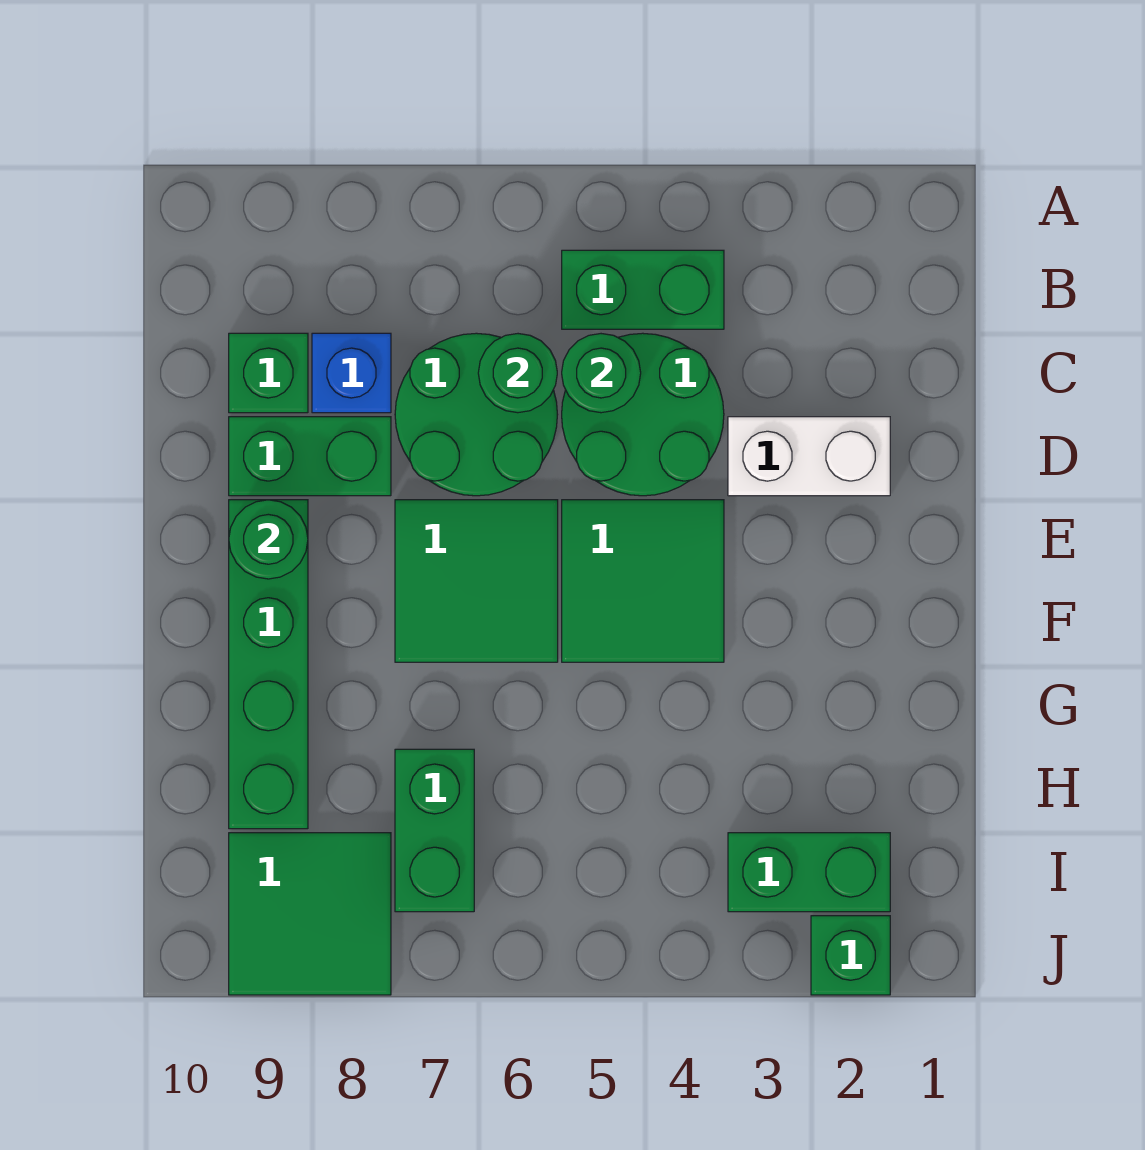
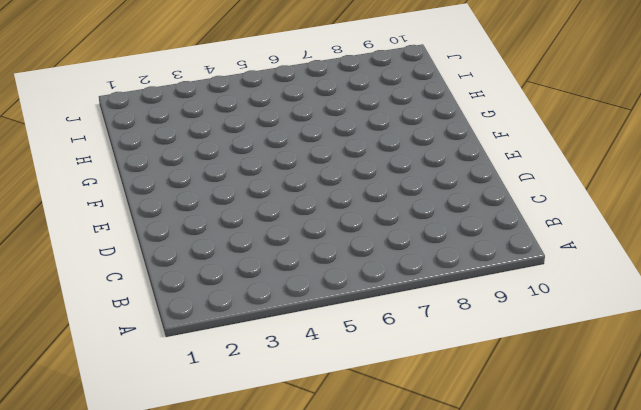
none -> green brick B4:B5 level 1
none -> green round brick C4:D5 level 1
none -> green round brick C6:D7 level 1

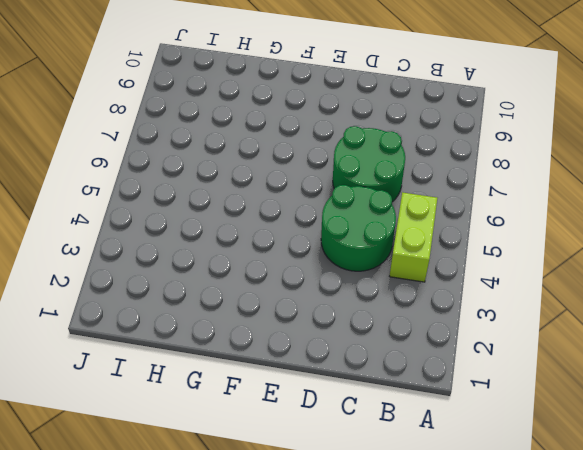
lime brick B4:B5 level 1 -> green brick B4:B5 level 1
none -> blue brick C8 level 1
none -> green brick C9 level 1
none -> white brick D2:D3 level 1

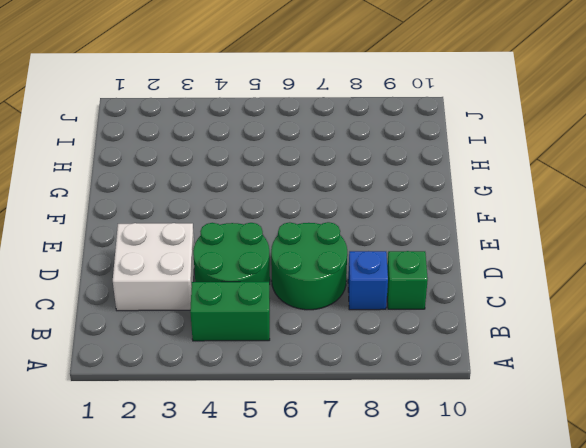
white brick C2:D3 level 1 -> white brick D2:D3 level 1
none -> green brick D8:D9 level 1
none -> green tile E4:F5 level 1
none -> green tile E6:F7 level 1

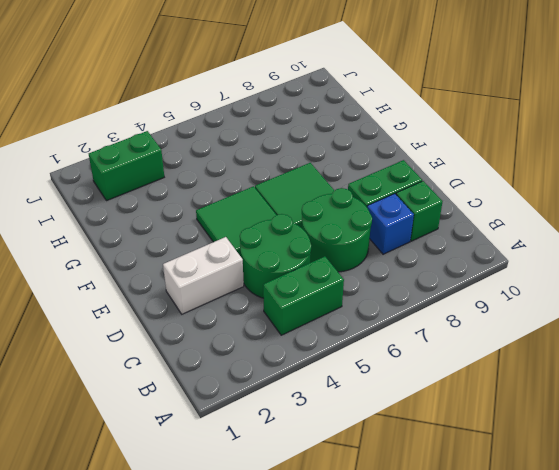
none -> green brick E9:H9 level 1
none -> green brick H7:I7 level 1
none -> green tile I8:J9 level 1

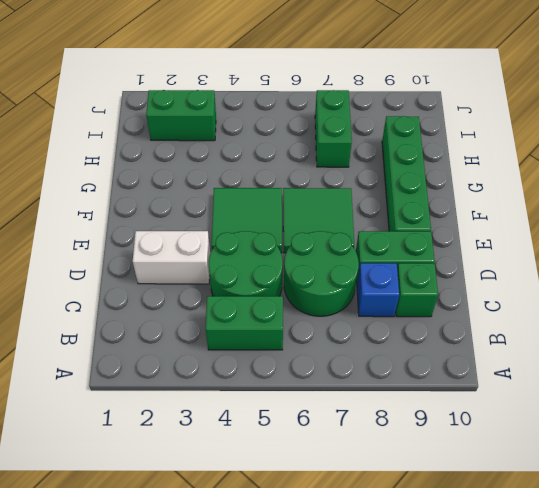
none -> green tile I8:J9 level 1
none -> green brick J2 level 1
none -> green round brick C5 level 2

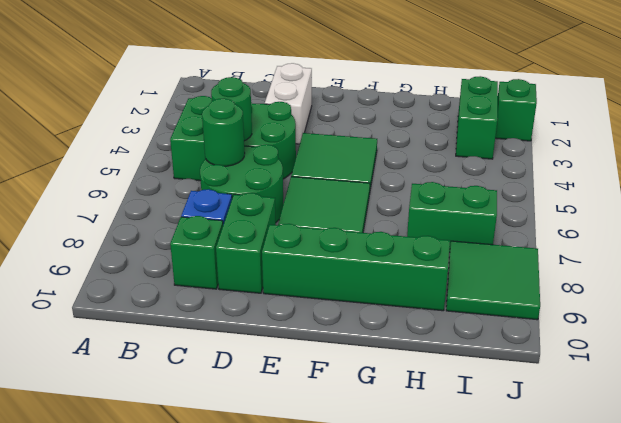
none -> green round brick E9 level 2

